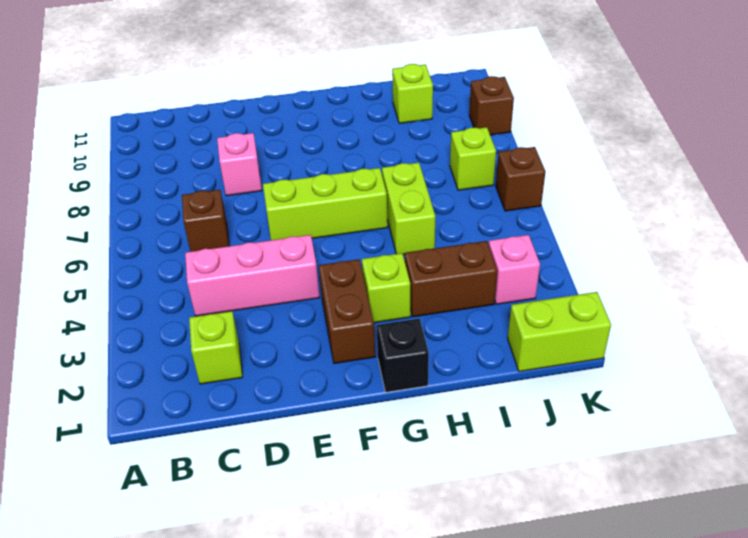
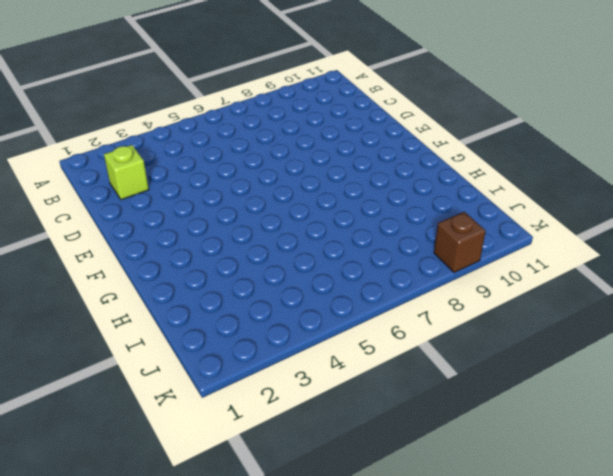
none -> pink brick C4:E4 level 1
none -> brown brick C6 level 1
none -> pink brick D8 level 1

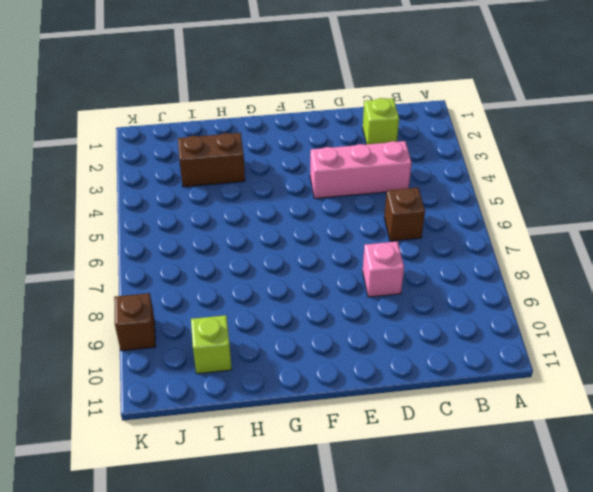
none -> lime brick E6:G6 level 1
none -> brown brick F2:F3 level 1
none -> black brick G1 level 1

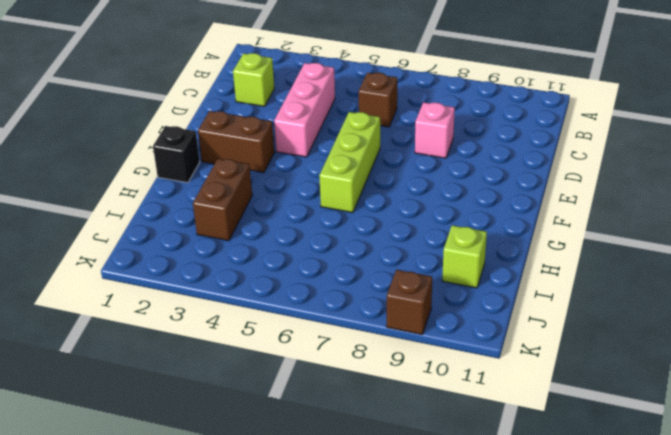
none -> lime brick G3 level 1
none -> lime brick H5:H6 level 1
none -> lime brick J1:K1 level 1

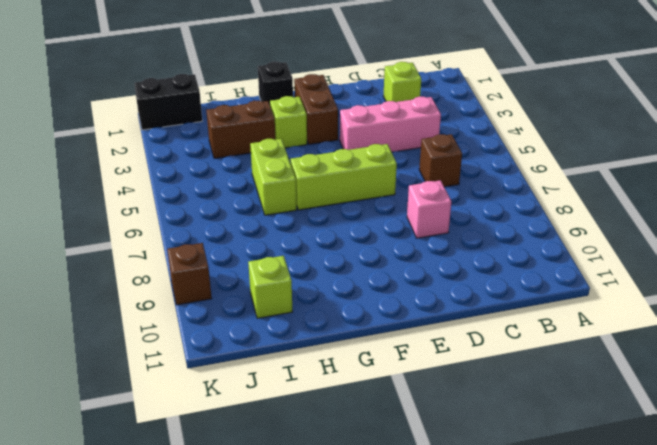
black brick J1:K1 level 1 -> lime brick J1:K1 level 1
none -> pink brick J3 level 1
none -> lime brick J7 level 1
none -> brown brick K6 level 1

